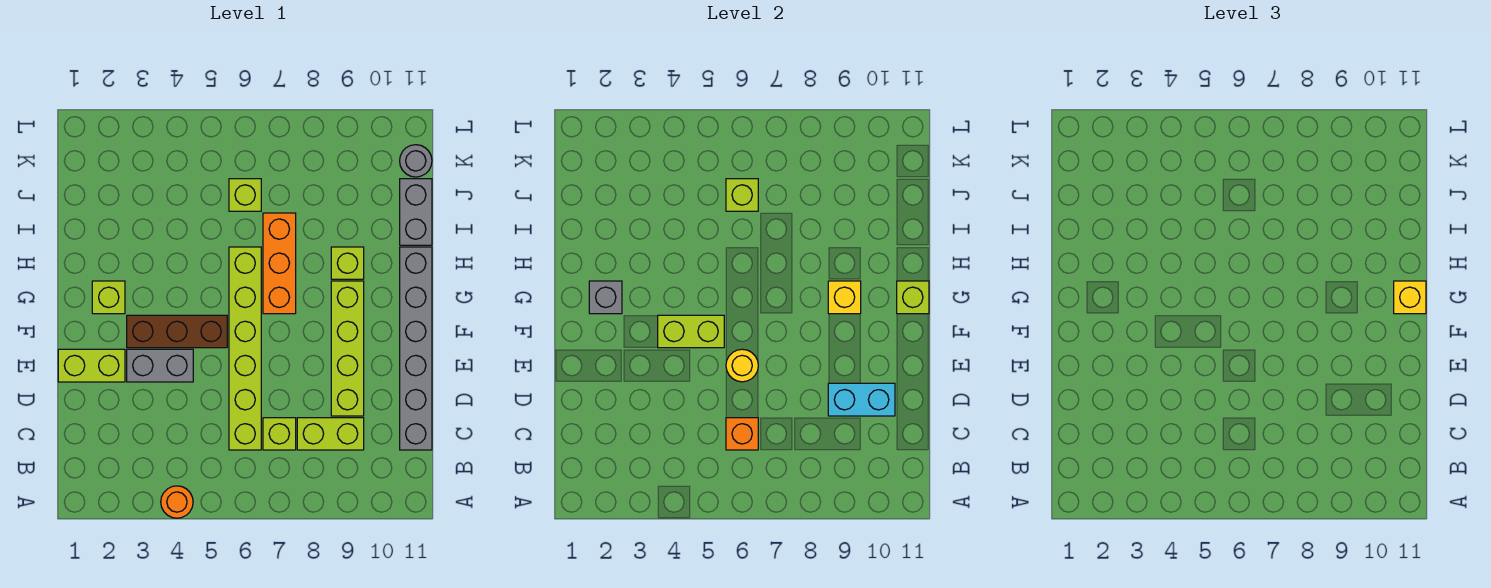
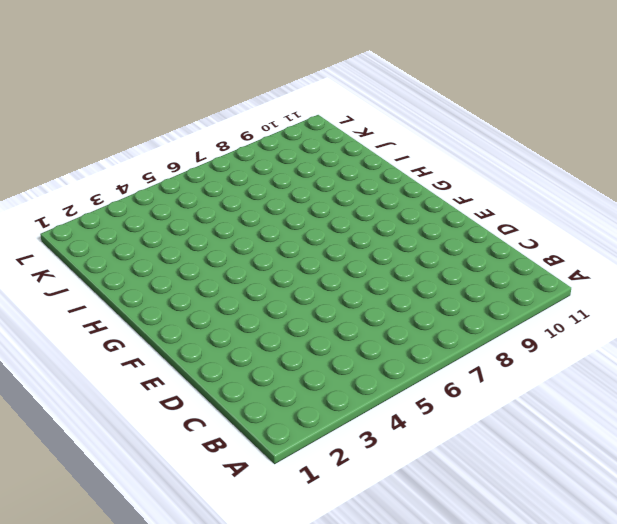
none -> orange round brick A4 level 1
none -> lime brick C6:H6 level 1
none -> lime brick C7 level 1

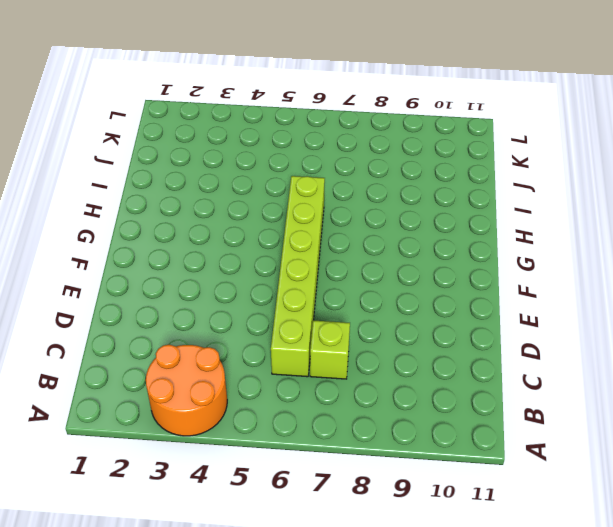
orange round brick A3:B4 level 1 -> orange round brick A4 level 1
none -> lime brick C8:C9 level 1
none -> grey brick C11:H11 level 1
none -> lime brick D9:G9 level 1

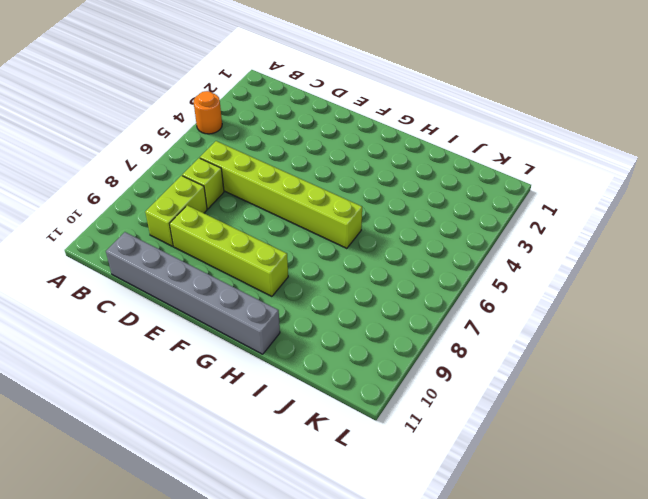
none -> lime brick E1:E2 level 1
none -> grey brick E3:E4 level 1
none -> brown brick F3:F5 level 1

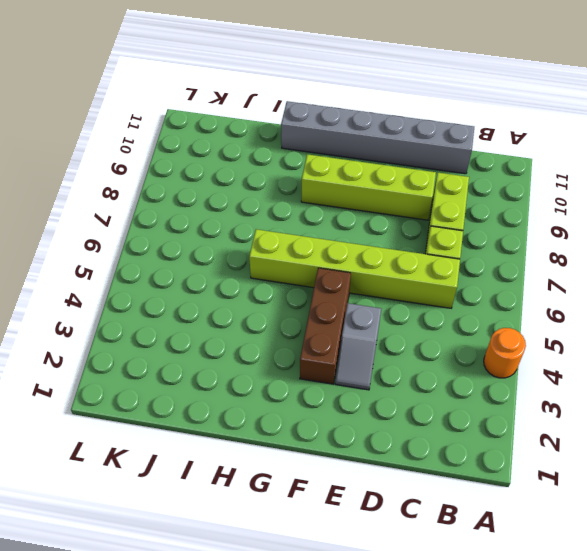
grey slope E3:E4 level 1 top 4 -> grey brick E3:E4 level 1
none -> lime brick E1:E2 level 1
none -> lime brick G2 level 1
none -> orange brick G7:I7 level 1

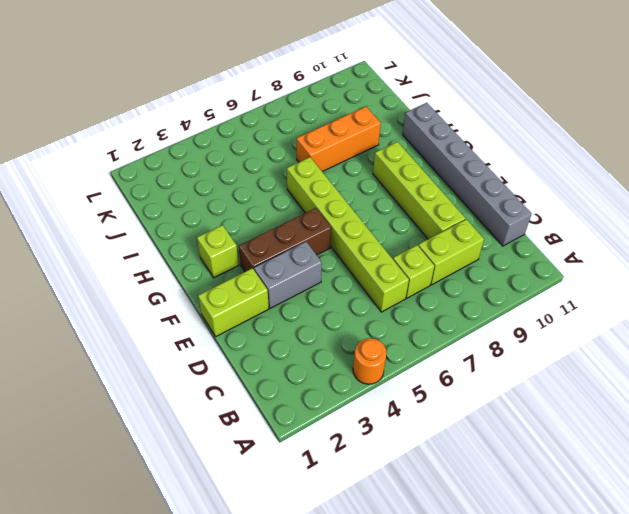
orange brick I7:I9 level 1 -> orange brick G7:I7 level 1
none -> lime brick H9 level 1
none -> grey brick I11:J11 level 1
none -> lime brick J6 level 1

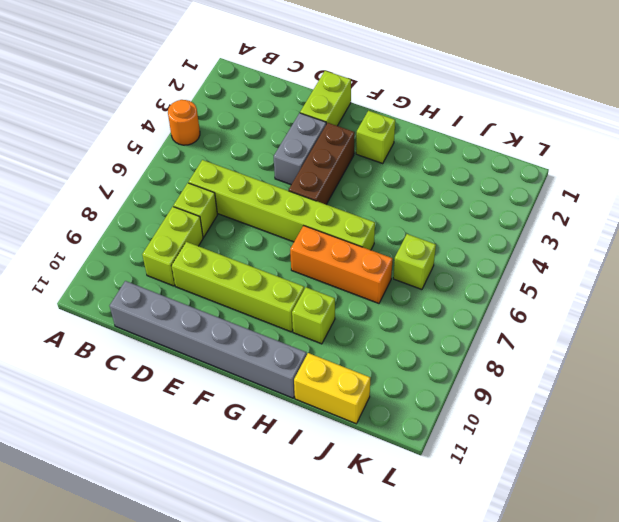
yellow brick I11:J11 level 1 -> grey brick I11:J11 level 1
none -> grey round brick K11 level 1
none -> orange brick C6 level 2
none -> cyan brick D9:D10 level 2

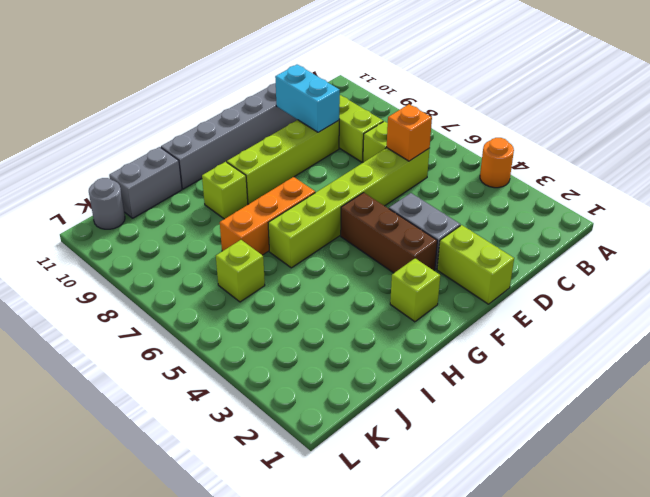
none -> yellow round brick E6 level 2
none -> lime brick F4:F5 level 2
none -> grey brick G2 level 2

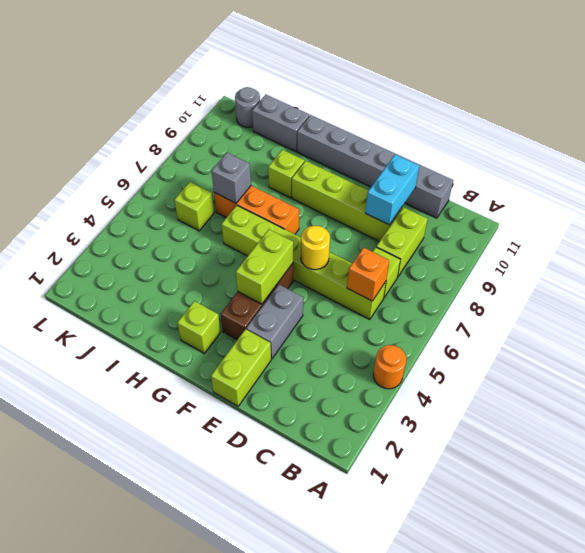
grey brick I7 level 2 -> grey brick G2 level 2
none -> yellow brick G9 level 2
none -> lime brick G11 level 2
none -> lime brick J6 level 2

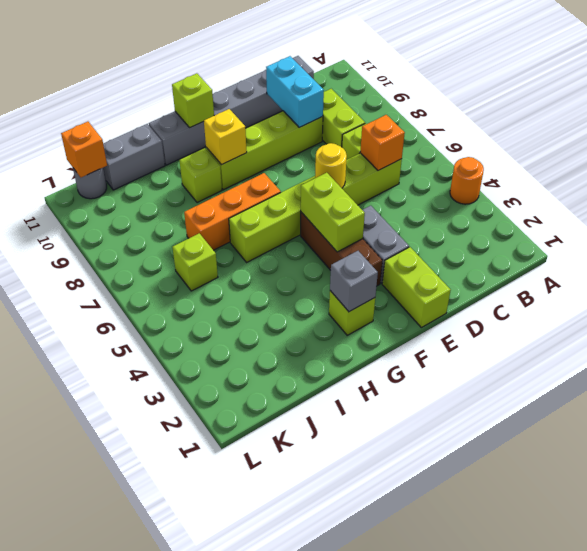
orange brick K11 level 2 -> none
none -> lime brick J6 level 2
none -> yellow brick G11 level 3

